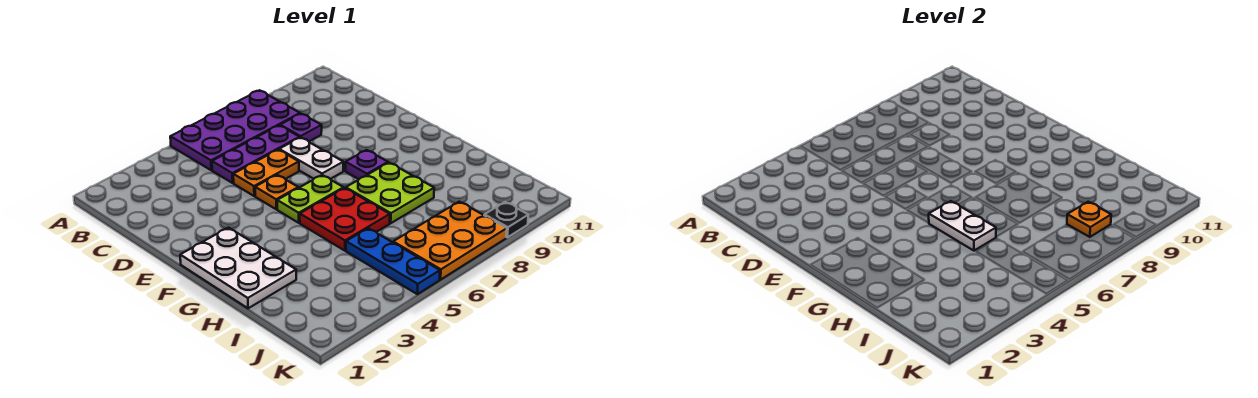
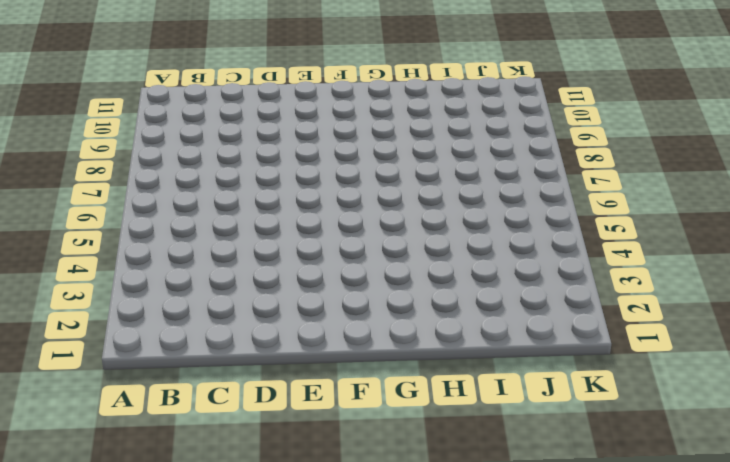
none -> purple plate A5:B8 level 1
none -> purple plate C5:C7 level 1
none -> purple plate C8 level 1

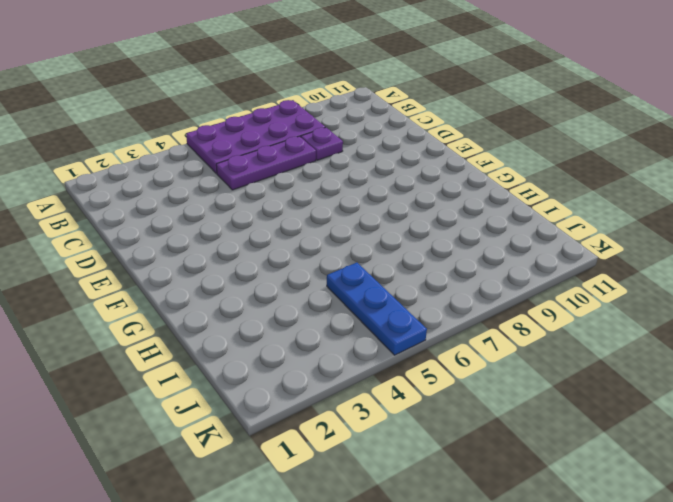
none -> orange plate D5:D6 level 1
none -> white plate D7:E7 level 1
none -> orange plate E5 level 1

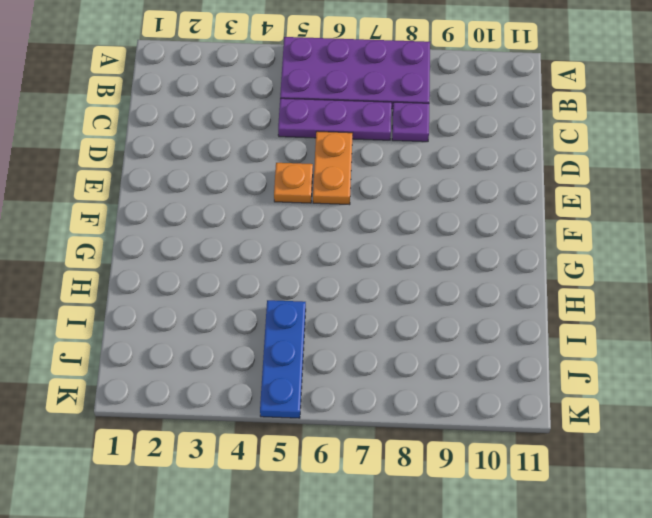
orange plate D6:E6 level 1 -> orange plate D5:D6 level 1
none -> white plate D7:E7 level 1
none -> white plate F1:H2 level 1
none -> lime plate F5:F6 level 1

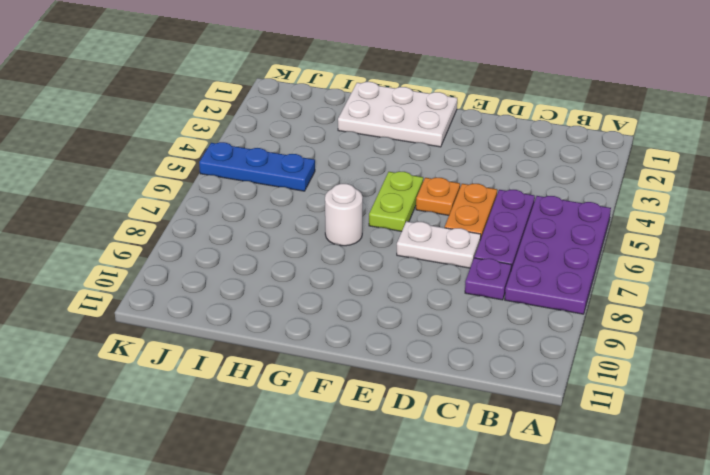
white round brick G7 level 1 -> lime plate G7:H8 level 1
none -> purple plate F8 level 1
none -> red plate G5:H6 level 1
none -> orange plate J6:K8 level 1

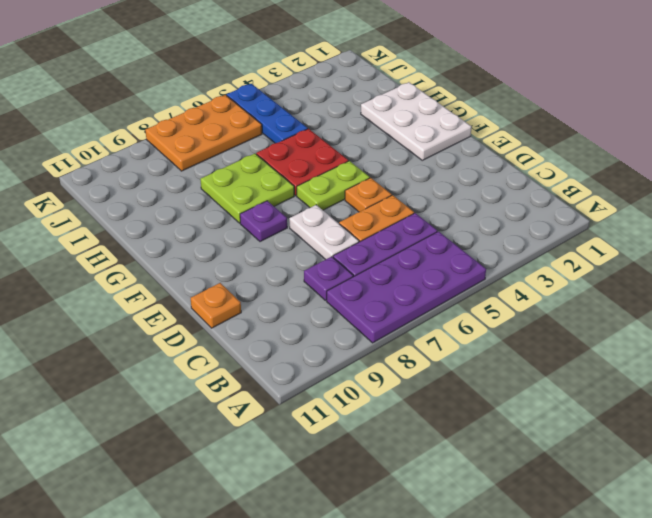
orange plate D11 level 1 -> orange plate J8 level 2
none -> black plate K9 level 1
none -> white plate G5:H5 level 2

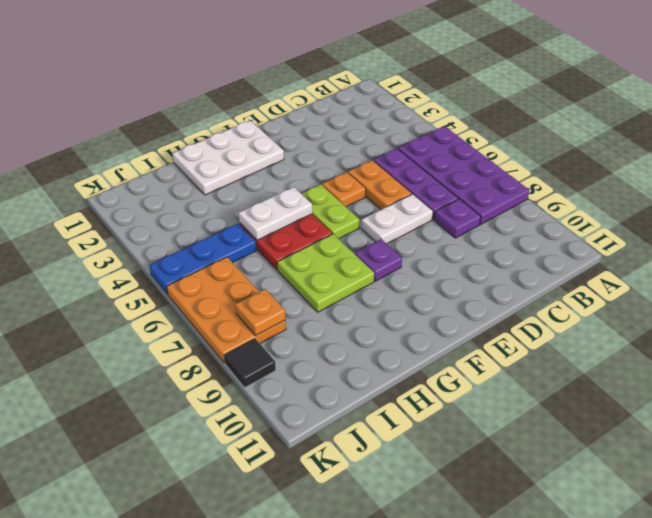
black tile K9 level 1 -> black plate K9 level 1

